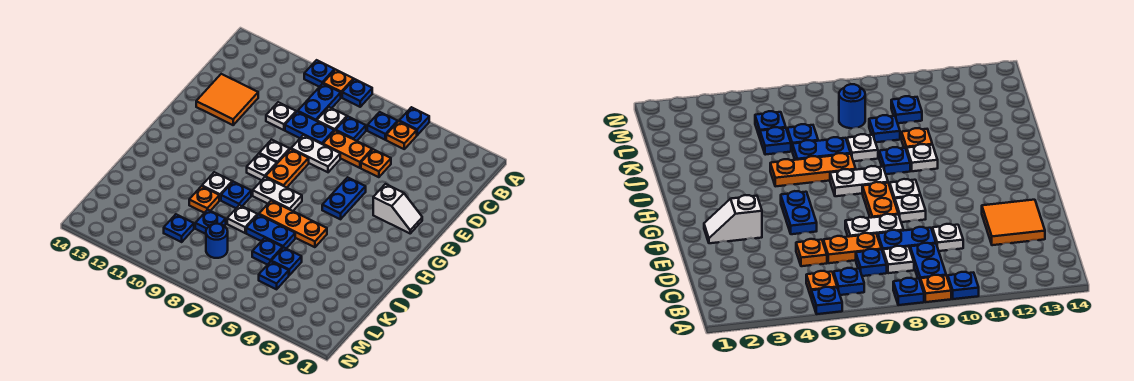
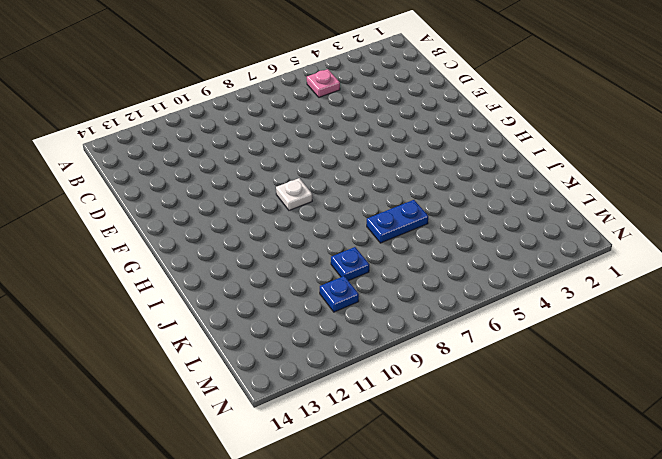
pink plate B5 level 1 -> orange plate B5 level 1
none -> blue plate A5 level 1
none -> blue plate A8 level 1
none -> orange plate A9 level 1
none -> blue plate A10 level 1

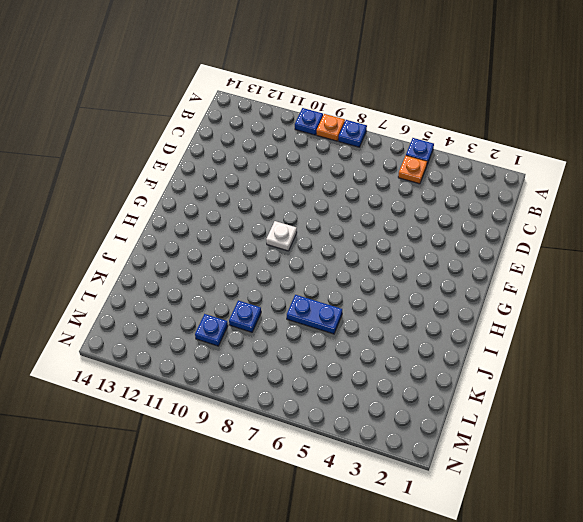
none -> blue plate B6 level 1
none -> blue plate B9:C9 level 1
none -> blue plate C7 level 1
none -> white plate C8 level 1

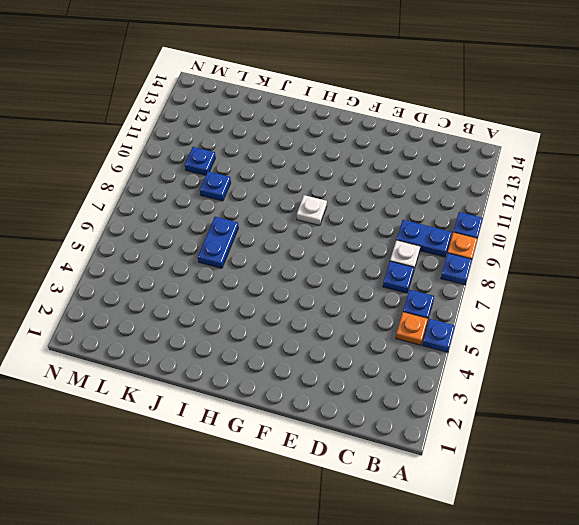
none -> orange plate D5 level 1
none -> orange plate D6:D7 level 1
none -> blue plate D8:D9 level 1
none -> white plate D10 level 1

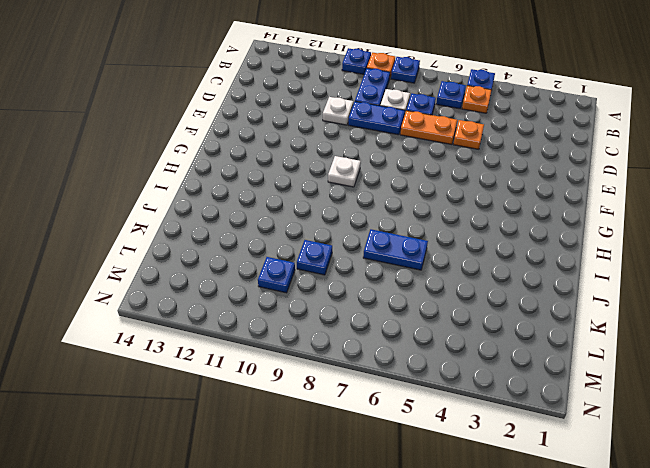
none -> orange tile D12:E13 level 1
none -> white plate E7:E8 level 1
none -> white slope F2:F3 level 1 top 3
none -> blue plate F5:G5 level 1

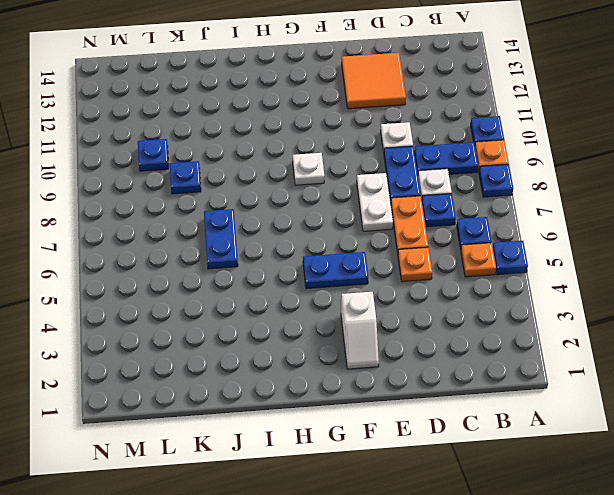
none -> orange plate F8:G8 level 1
none -> white plate F9 level 1
none -> white plate H7:H8 level 1
none -> orange plate I5:I7 level 1

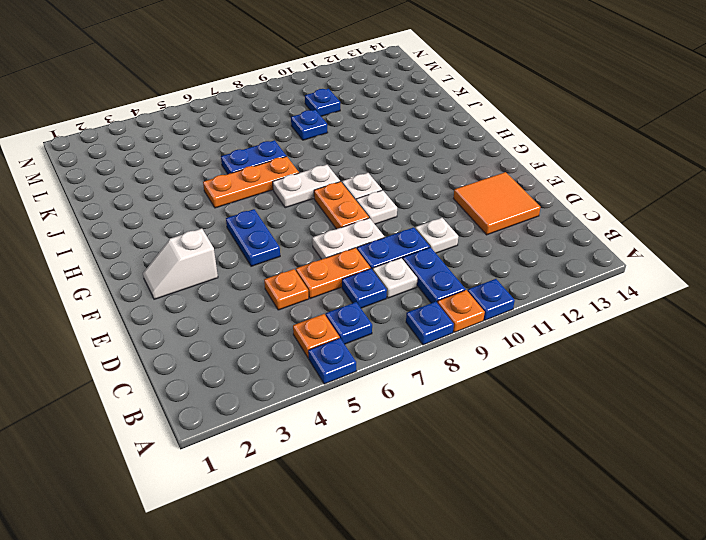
none -> blue plate I9 level 1
none -> white plate I10 level 1
none -> white plate J8 level 1
none -> orange plate J10 level 1

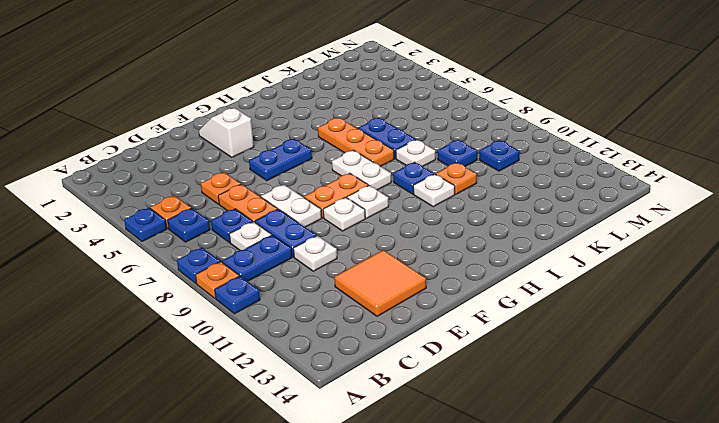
none -> blue plate K5 level 1
none -> blue plate K6 level 1
none -> blue plate L5 level 1
none -> blue round brick L8 level 1

